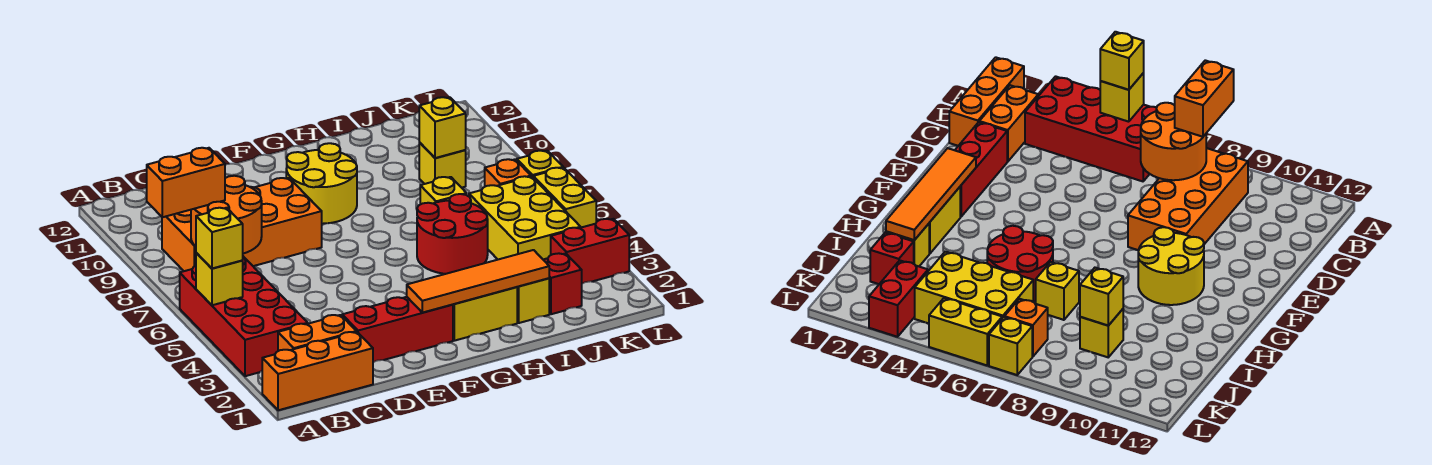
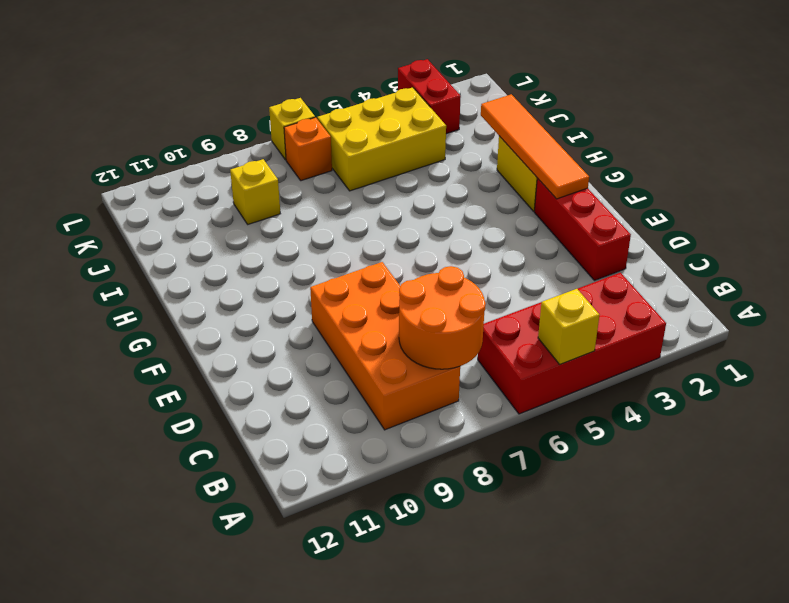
none -> orange brick A1:C1 level 1
none -> orange brick B2:C2 level 1
none -> yellow round brick F9:G10 level 1

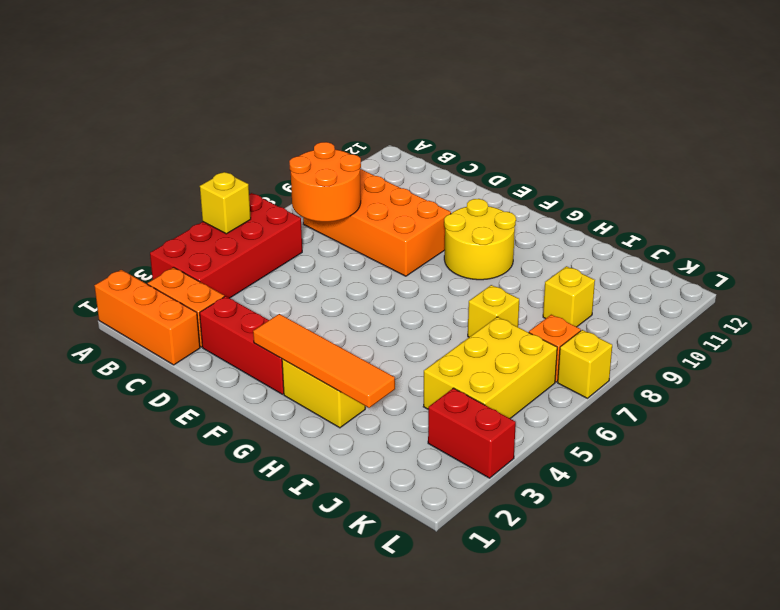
none -> red round brick H5:I6 level 1
none -> yellow brick I2 level 1
none -> red brick J2 level 1

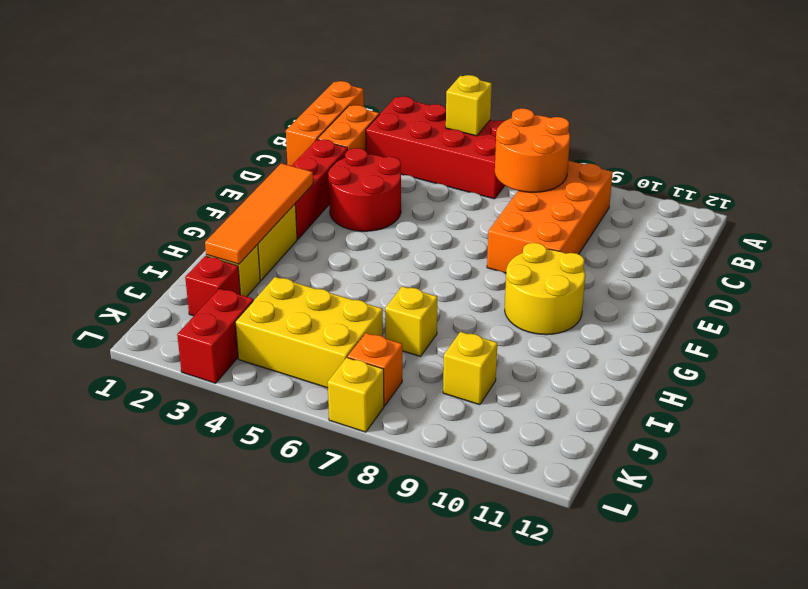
red round brick D3:E4 level 1 -> red round brick H5:I6 level 1
none -> yellow brick L5:L6 level 1
none -> yellow brick J9 level 2
none -> yellow brick A5 level 3

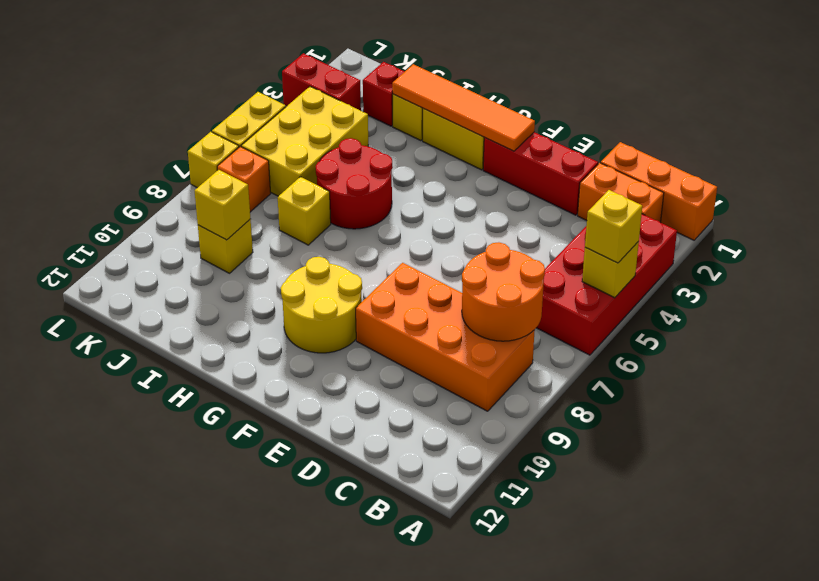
none -> orange brick A8:B8 level 3

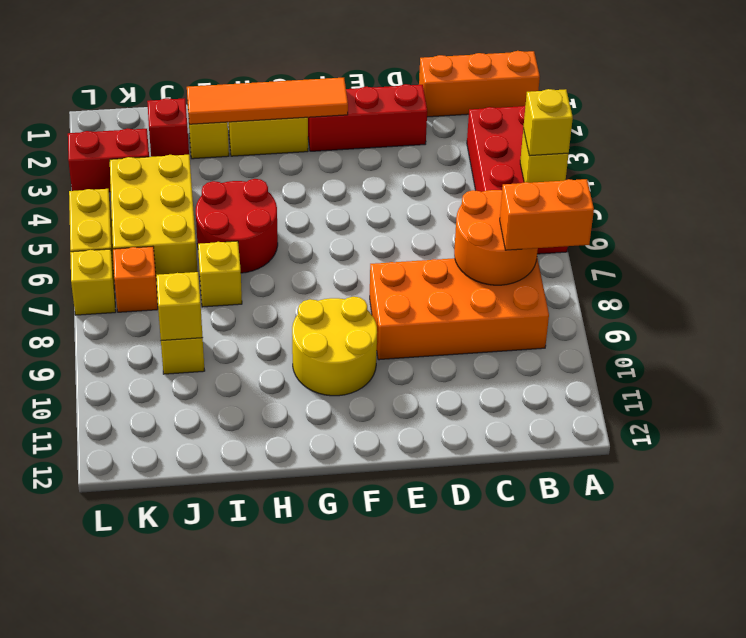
none -> orange brick B2:C2 level 1

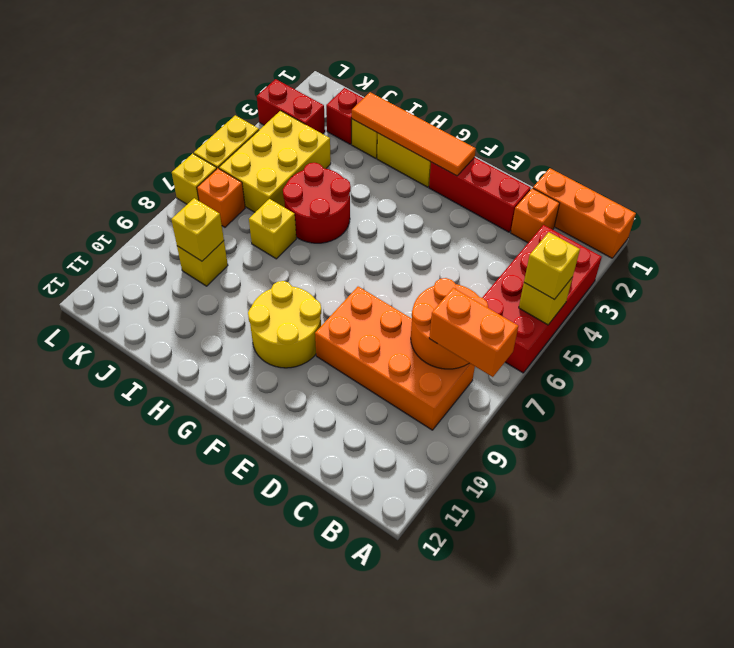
orange brick C2 level 1 -> orange brick B2:C2 level 1

